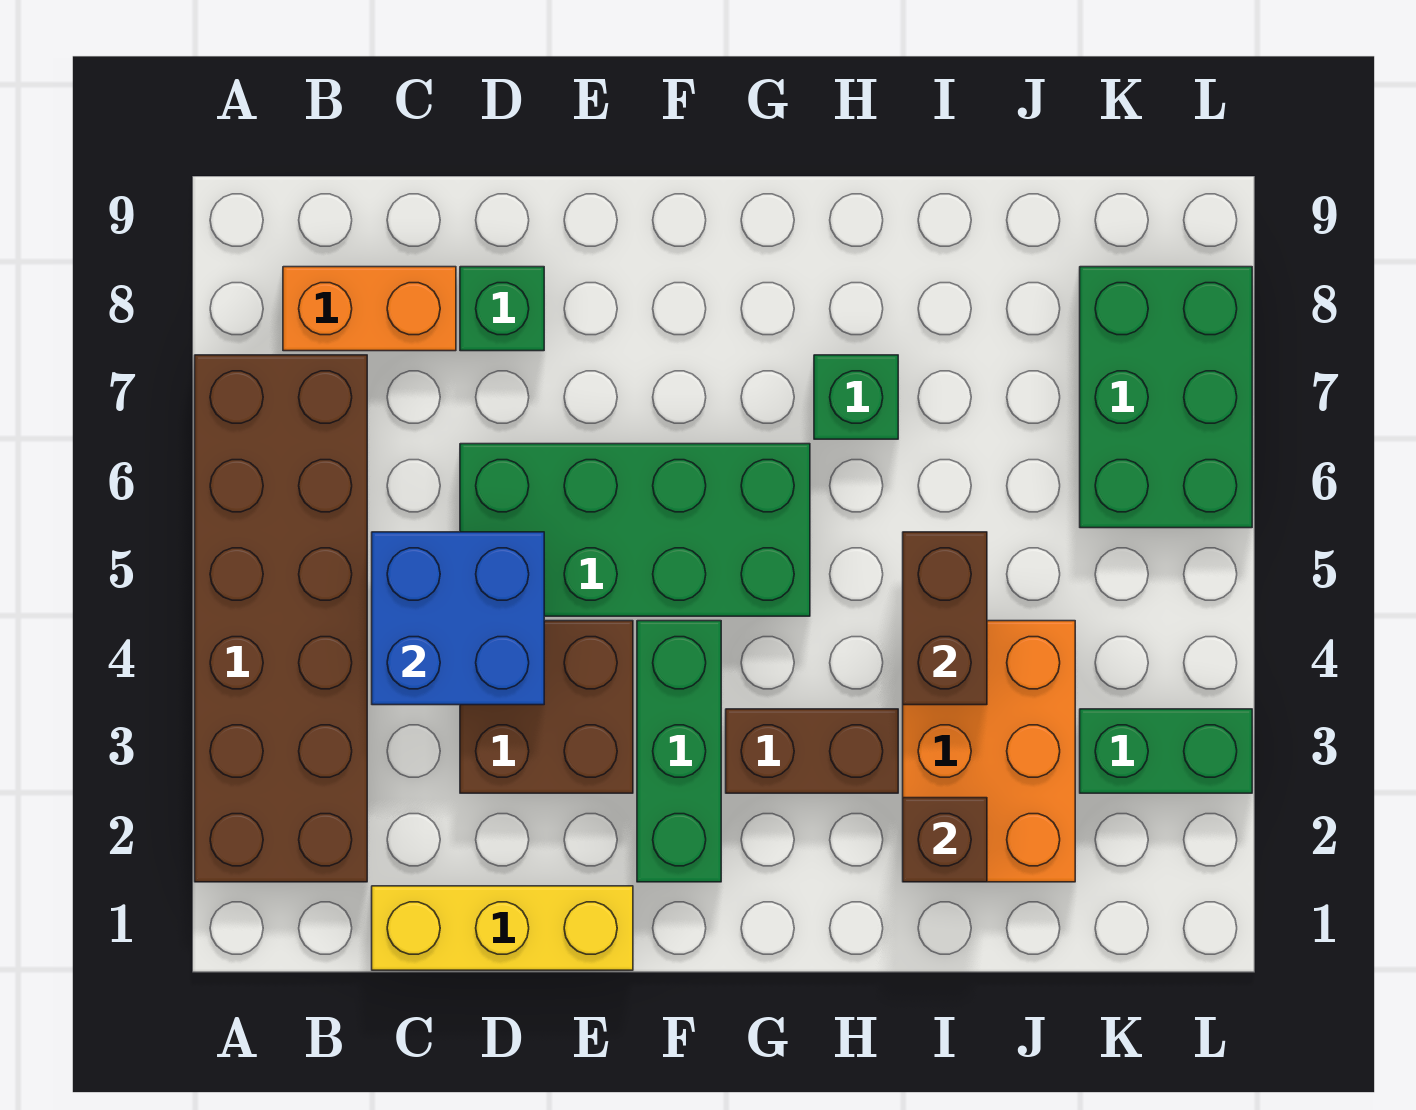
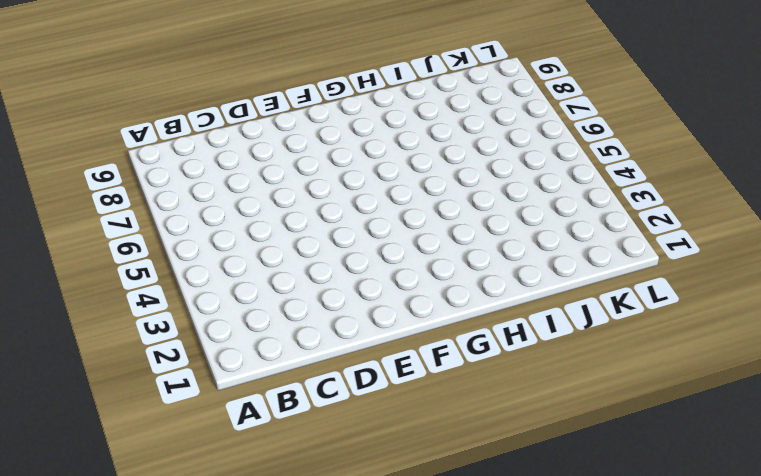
none -> brown brick A2:B7 level 1
none -> orange brick B8:C8 level 1
none -> yellow brick C1:E1 level 1

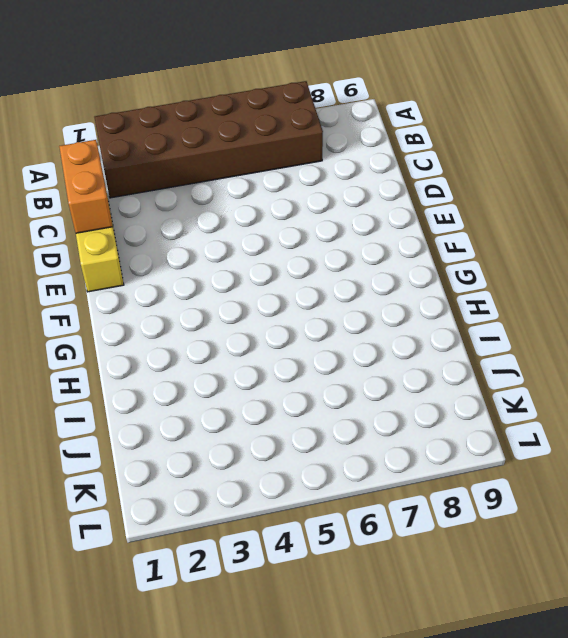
orange brick C1:D1 level 2 -> orange brick B8:C8 level 1
none -> brown brick D3:E4 level 1
none -> green brick D5:G6 level 1
none -> green brick D8 level 1

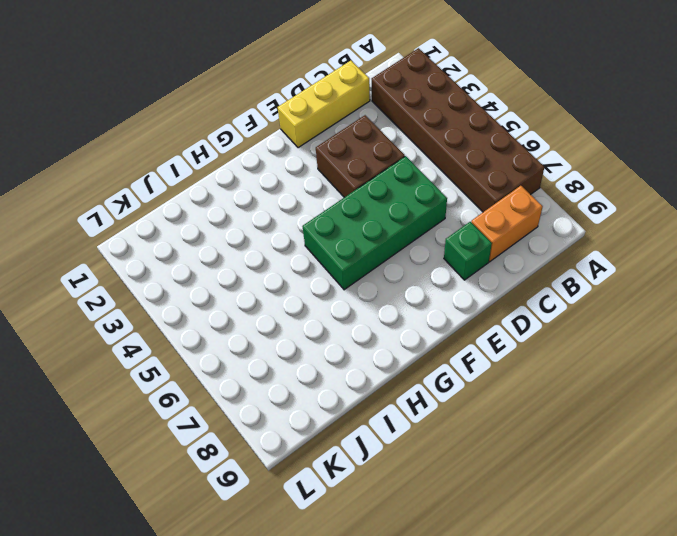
none -> green brick F2:F4 level 1
none -> brown brick G3:H3 level 1
none -> green brick H7 level 1

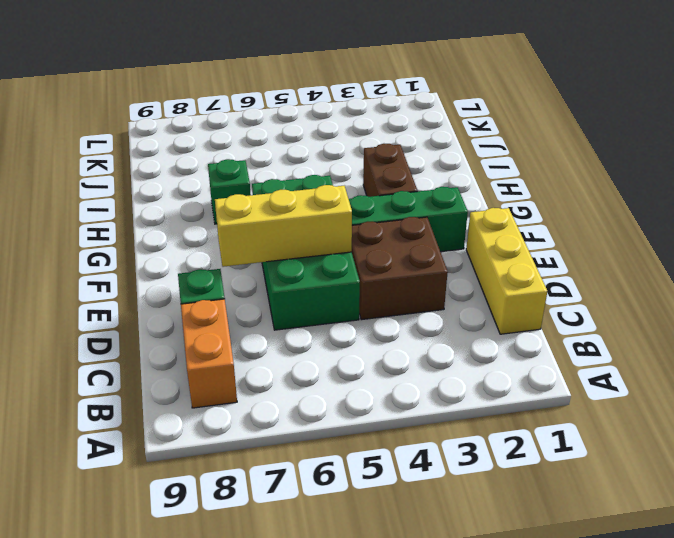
yellow brick E5:E7 level 2 -> none
none -> brown brick A2:B7 level 1
none -> orange brick I2:J4 level 1
none -> green brick K3:L3 level 1

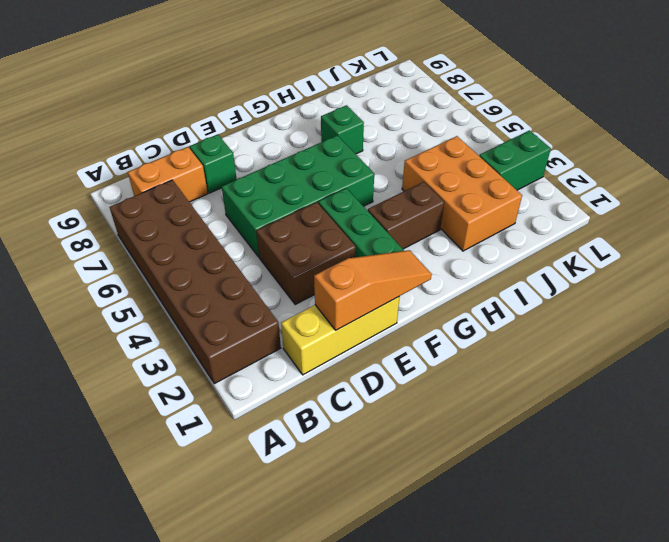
orange slope D1:F1 level 2 top D -> none
none -> green brick K6:L8 level 1
none -> blue brick C4:D5 level 2
none -> brown brick I2 level 2

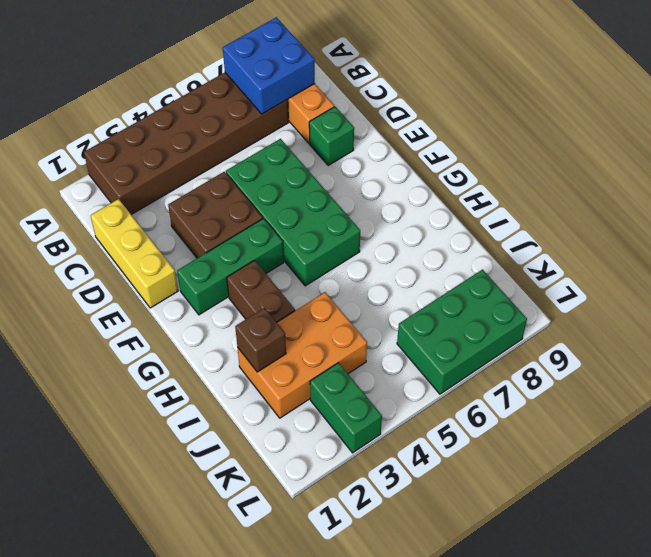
blue brick A7:B8 level 2 -> blue brick C4:D5 level 2
none -> green brick H7 level 1
none -> brown brick I4:I5 level 2

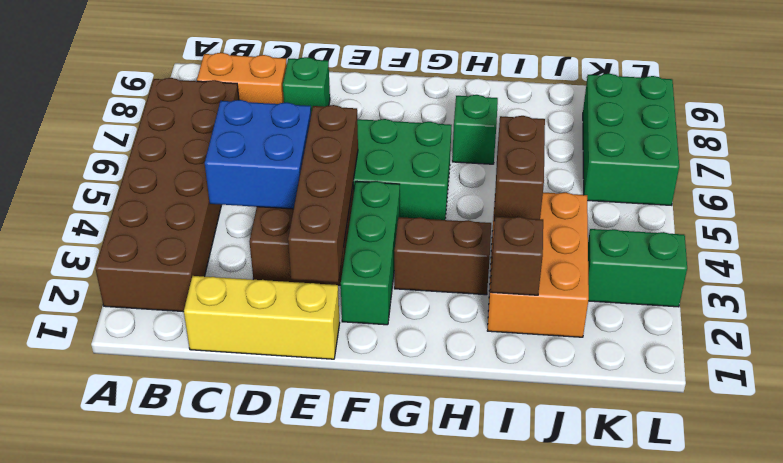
brown brick E2:E5 level 2 -> none

